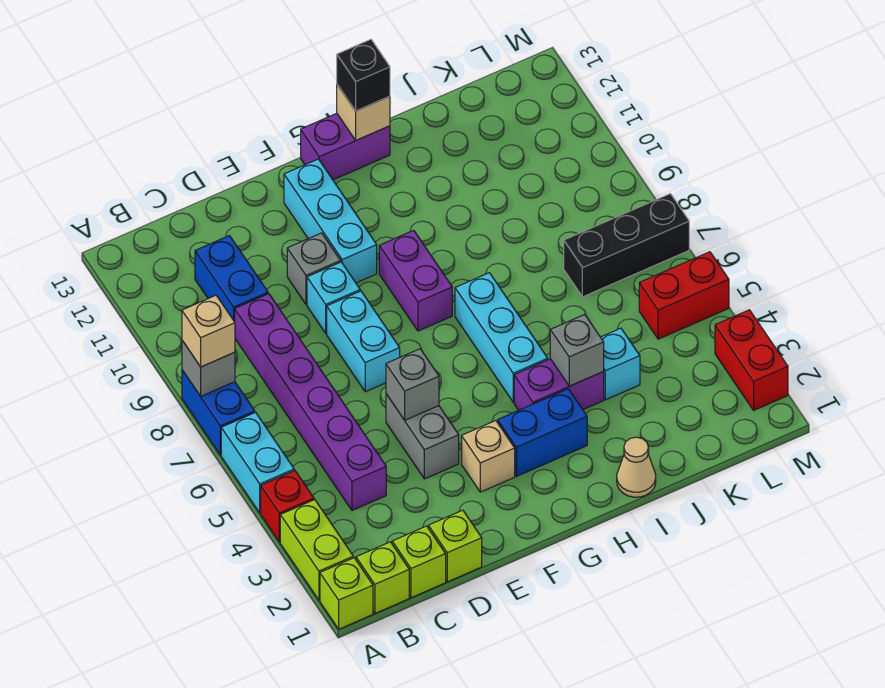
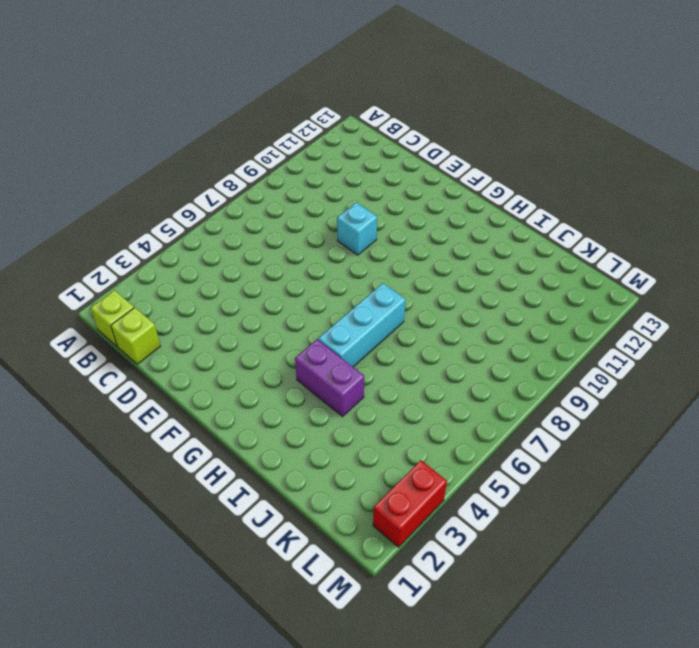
none -> lime brick A1 level 1
none -> lime brick A2:A3 level 1
none -> red brick A4 level 1
none -> cyan brick A5:A6 level 1

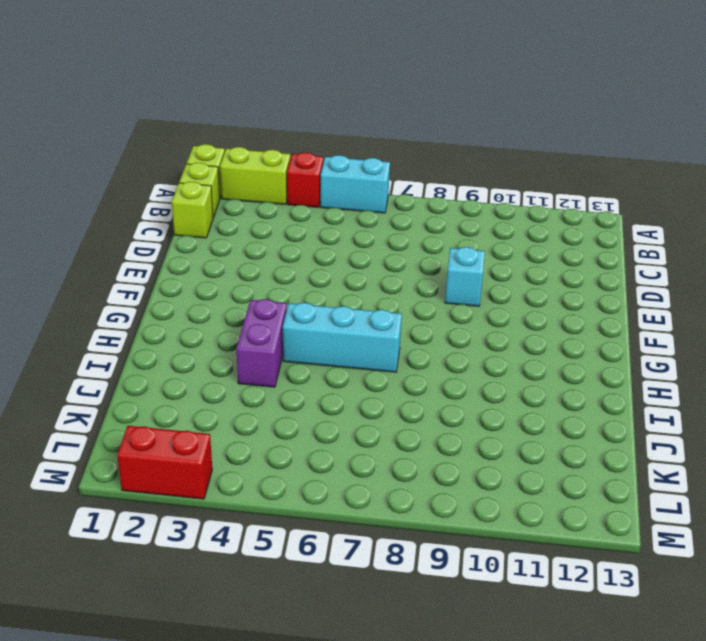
none -> blue brick A7:A8 level 1
none -> purple brick C4:C9 level 1
none -> blue brick C10:C11 level 1
none -> lime brick D1 level 1

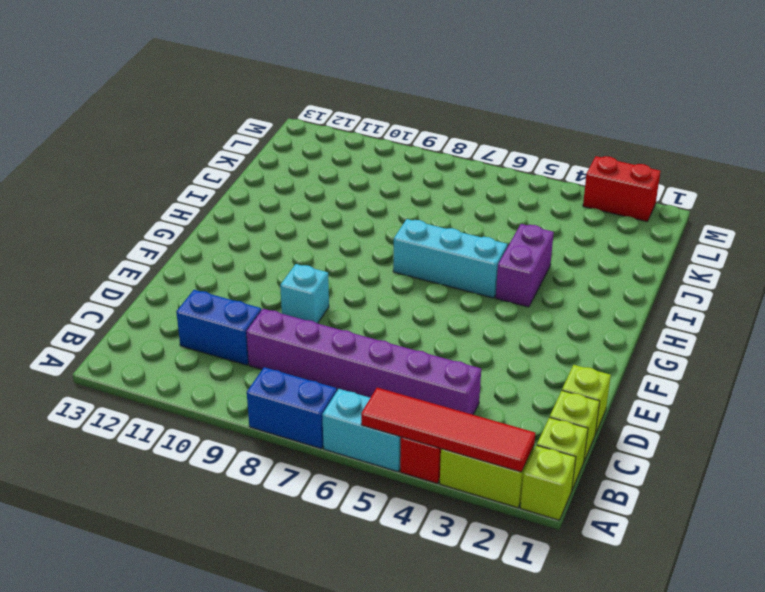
red tile A2:A5 level 2 -> none
none -> grey brick E4:E5 level 1
none -> cyan brick E7:E8 level 1
none -> grey brick E10 level 1
none -> tan brick F3 level 1

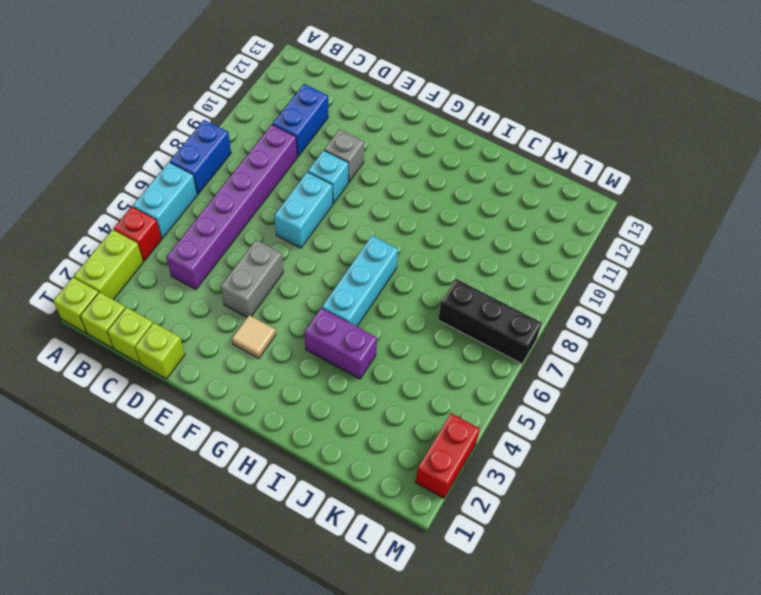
tan tile F3 level 1 -> tan brick F3 level 1
none -> cyan brick F10:F12 level 1
none -> blue brick G3:H3 level 1
none -> purple brick G8:G9 level 1
none -> purple brick G13:H13 level 1

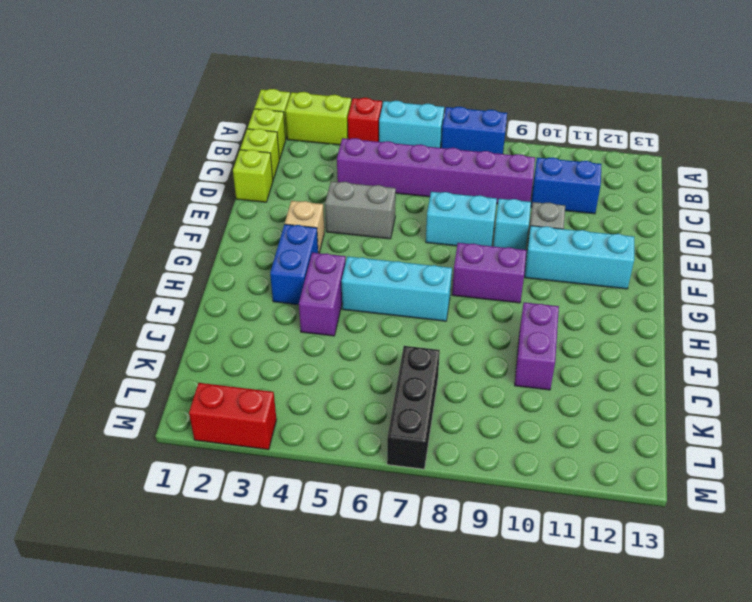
purple brick I10:J10 level 1 -> purple brick G13:H13 level 1
none -> tan cone I1 level 1
none -> cyan brick J4 level 1
none -> red brick L5:M5 level 1
none -> grey brick A8 level 2

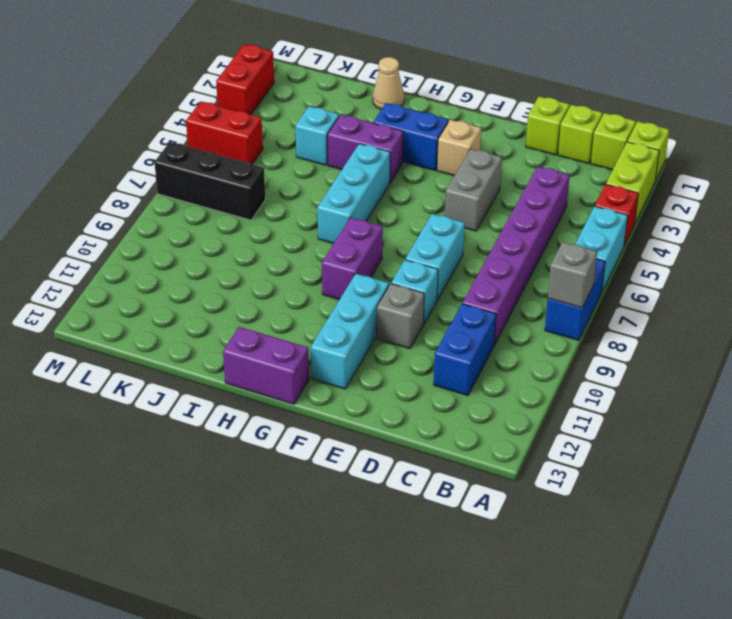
none -> grey brick E5 level 2
none -> tan brick H13 level 2
none -> grey brick I4 level 2
none -> tan brick A8 level 3

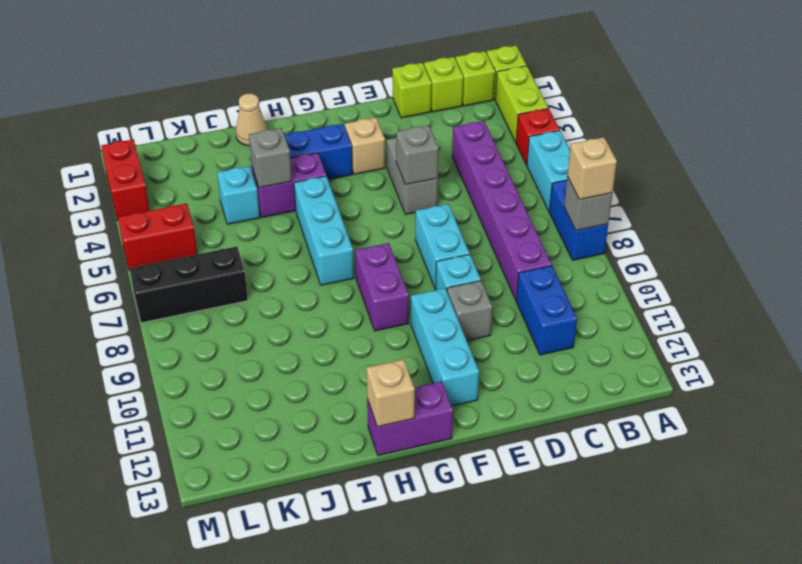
none -> black brick H13 level 3

